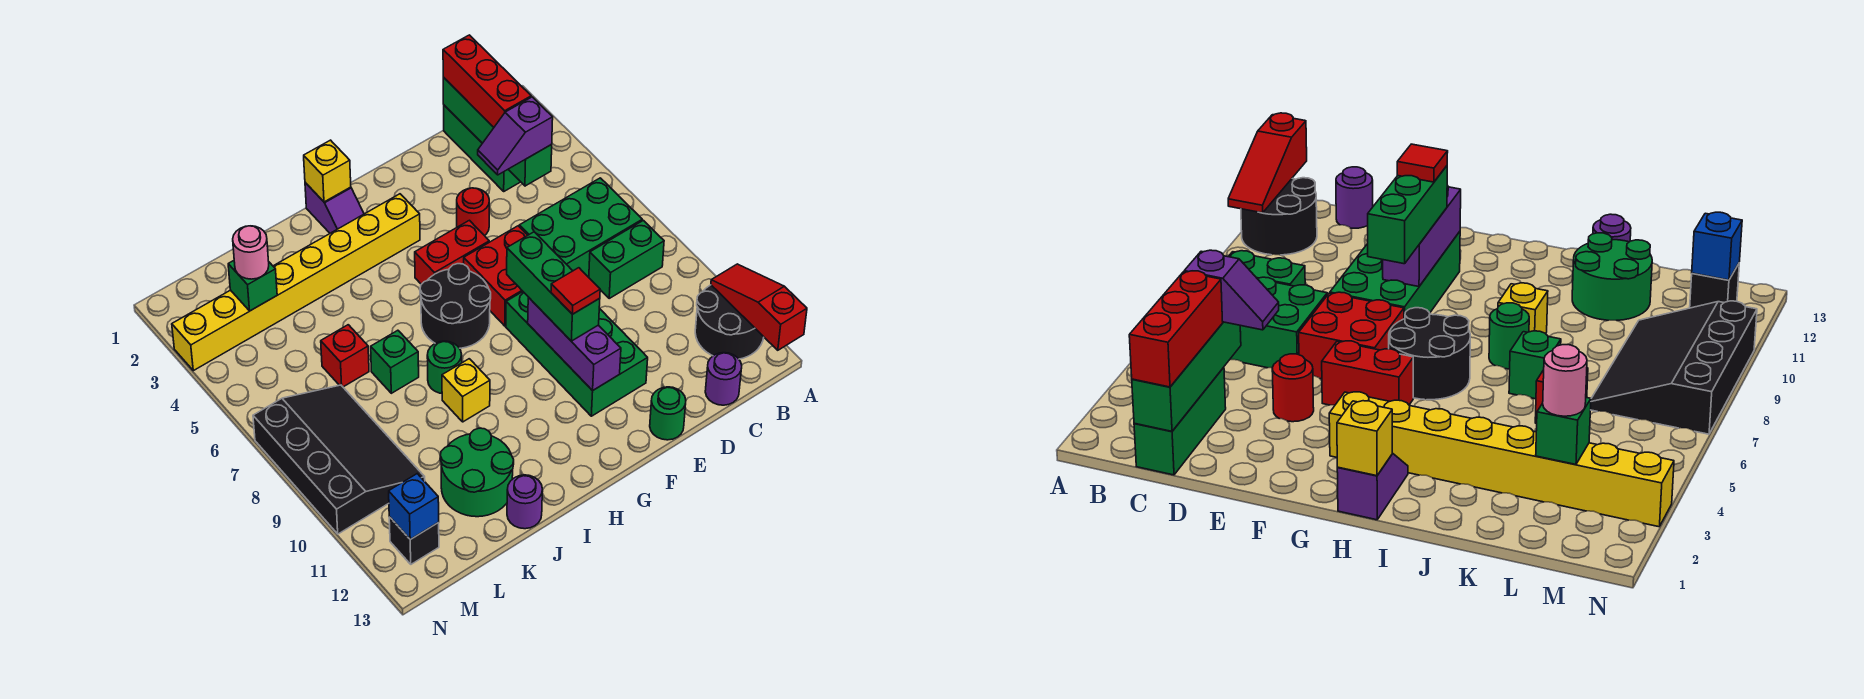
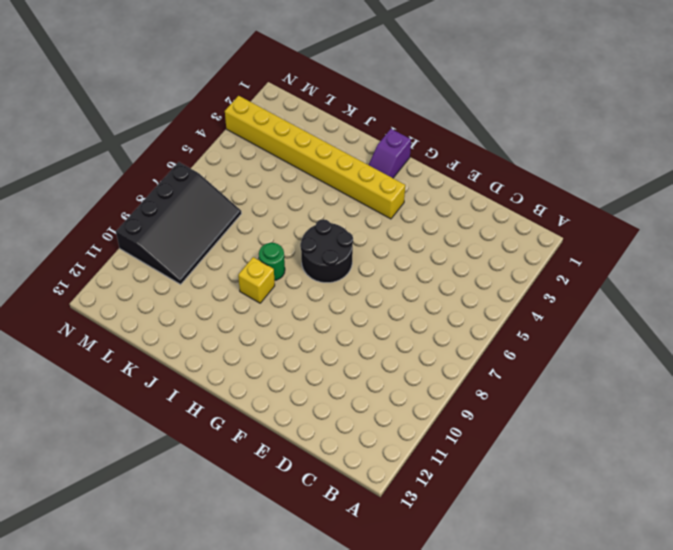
none -> black round brick A11:B12 level 1
none -> green brick B6:D7 level 1
none -> green brick B8:C8 level 1
none -> green brick C1:C3 level 1

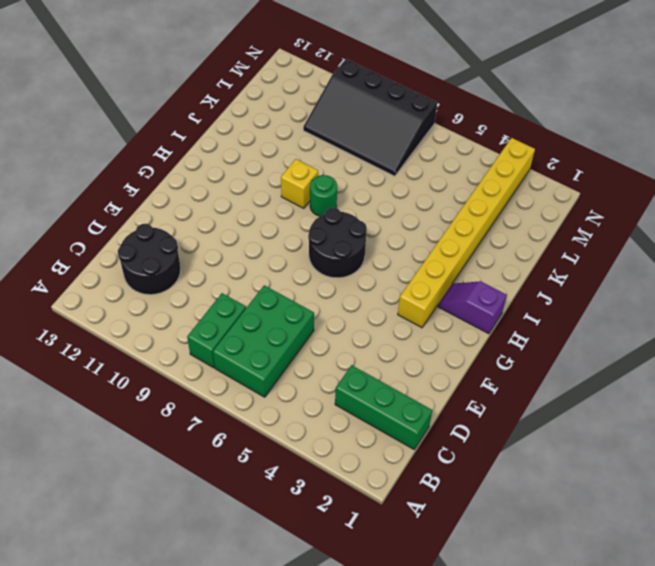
black round brick C11:D12 level 1 -> black round brick A11:B12 level 1
none -> purple round brick C13 level 1
none -> red round brick E4 level 1
none -> red brick E6:F7 level 1
none -> green brick E8:F11 level 1

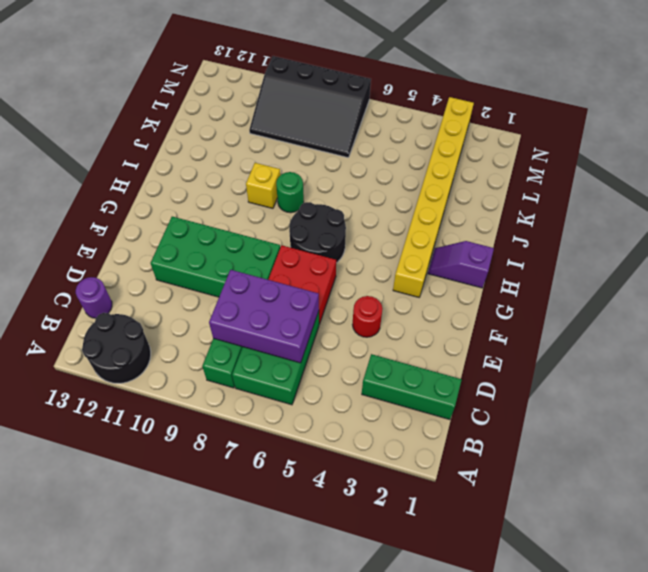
purple brick C6:D8 level 2 -> none
none -> green round brick E13 level 1
none -> red brick F5:G5 level 1
none -> green brick J7 level 1
none -> green round brick J11:K12 level 1

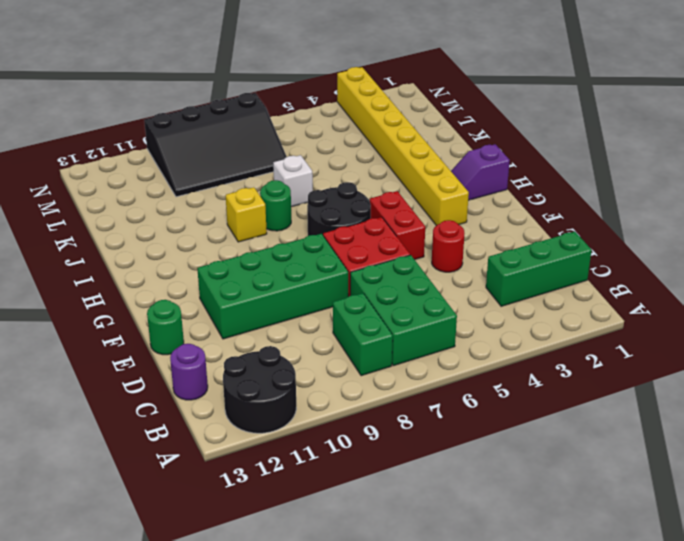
white brick J7 level 1 -> green brick J7 level 1
none -> green round brick J11:K12 level 1
none -> purple round brick J13 level 1
none -> red brick K6 level 1
none -> black brick M12 level 1

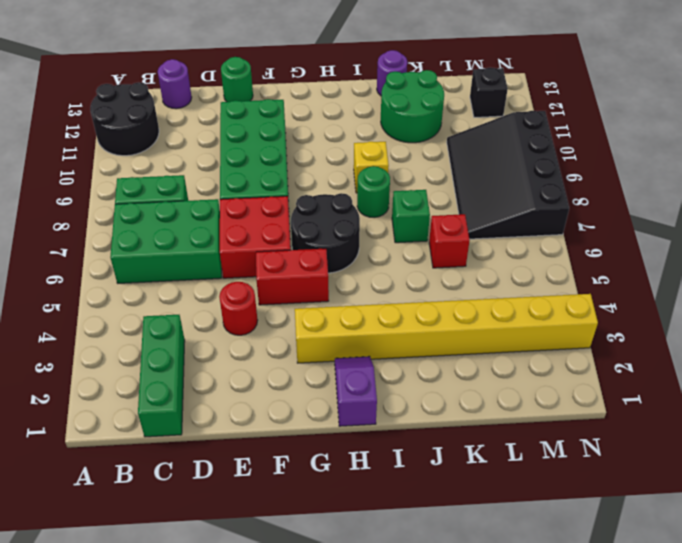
none -> red slope A11:A13 level 2 top 13
none -> green brick C1:C4 level 2
none -> purple brick F9:F11 level 2
none -> yellow brick H1 level 2

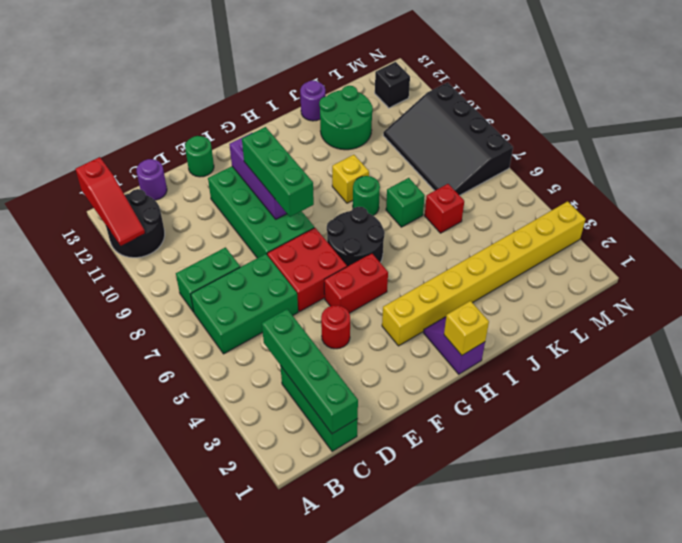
none -> green brick L3 level 2
none -> blue brick M12 level 2
none -> red brick C1:C3 level 3
none -> purple slope C4:D4 level 3 top C

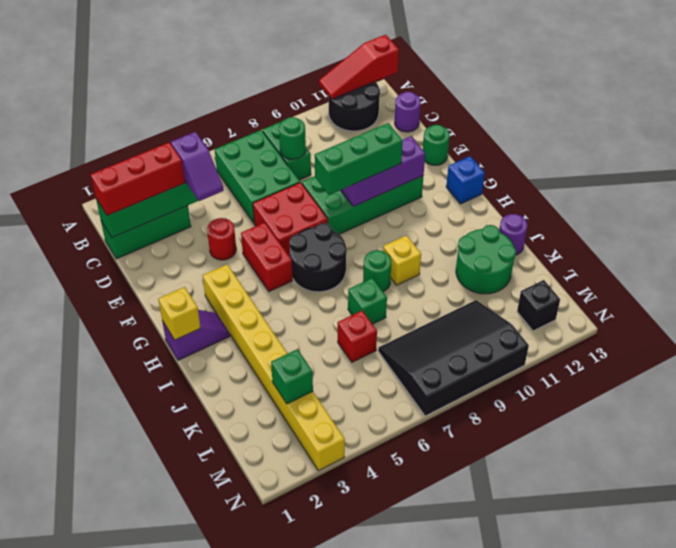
green round brick C8 level 2 -> none
blue brick G13 level 1 -> blue brick M12 level 2
none -> pink round brick L3 level 3
none -> red tile F10 level 4

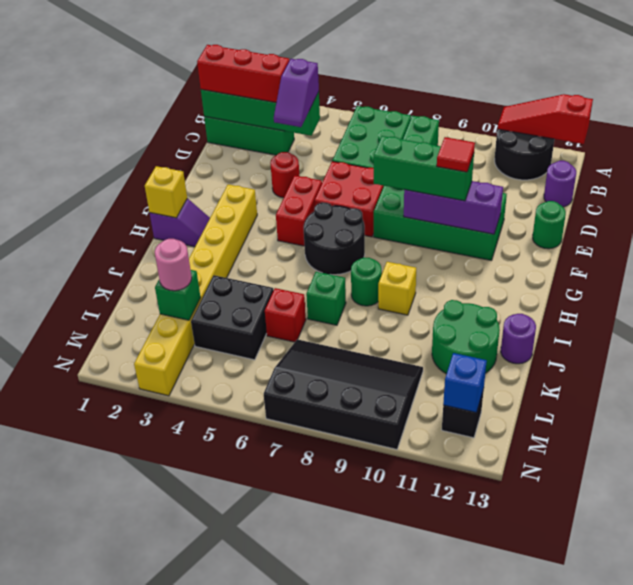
black brick K4:L5 level 1 -> none

